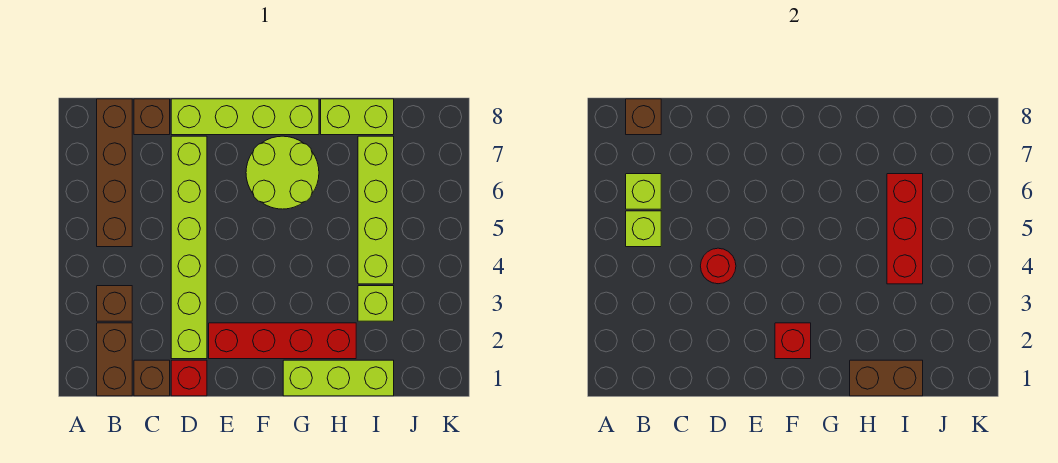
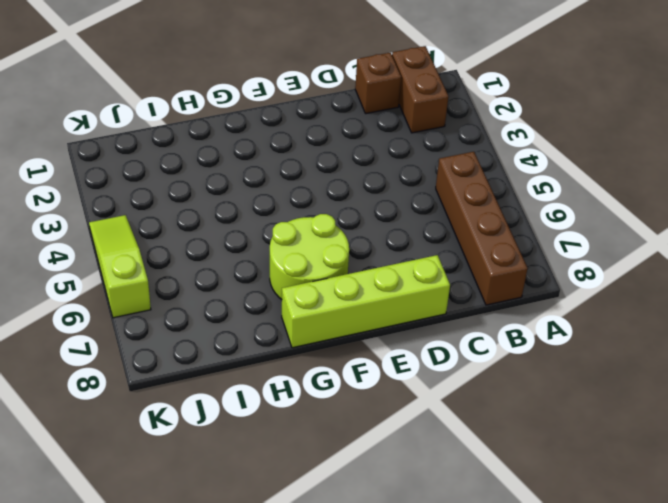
lime slope K4:K6 level 1 top 6 -> none
none -> brown brick B3 level 1
none -> brown brick C8 level 1
none -> red brick D1 level 1

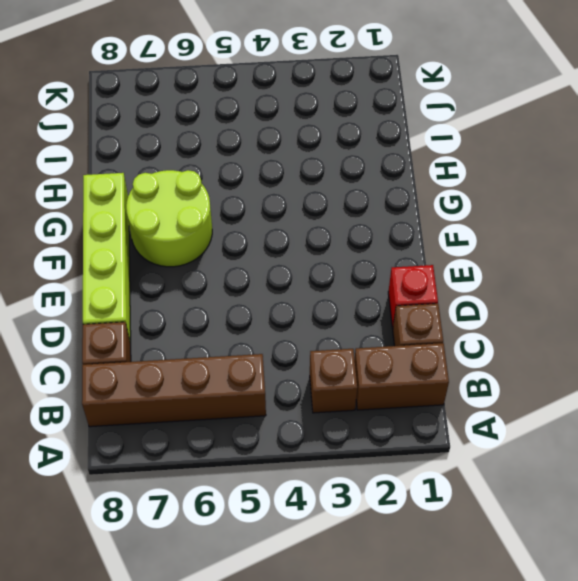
none -> lime brick D2:D7 level 1
none -> red brick E2:H2 level 1
none -> lime brick G1:I1 level 1

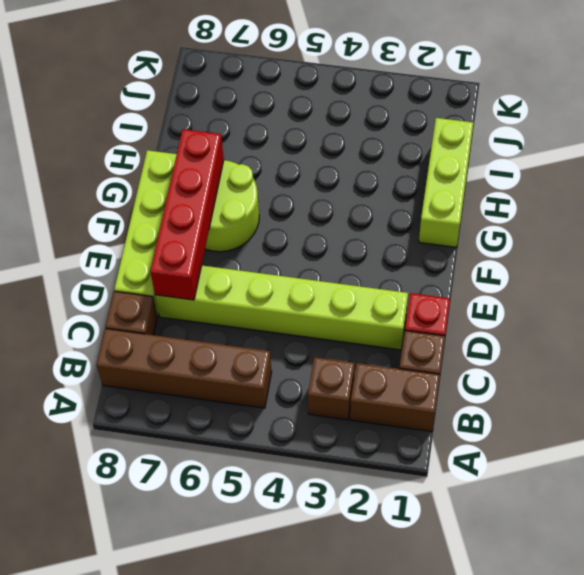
red brick D7:G7 level 2 -> red brick E2:H2 level 1
none -> lime brick H8:I8 level 1
none -> lime brick I3 level 1
none -> lime brick I4:I7 level 1

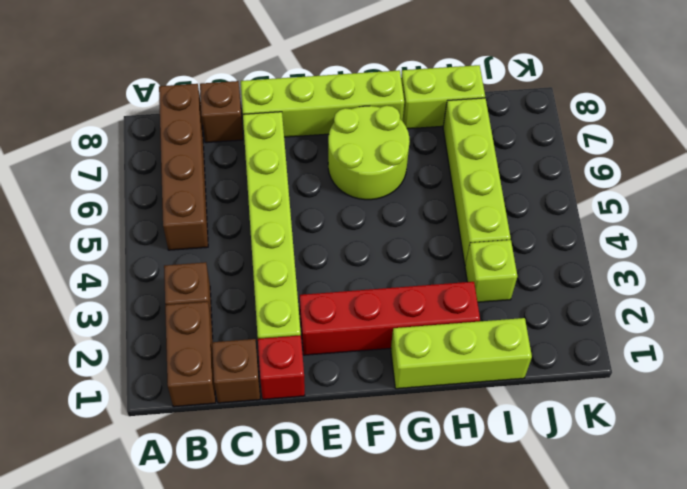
none -> lime brick B5 level 2
none -> lime brick B6 level 2
none -> brown brick B8 level 2

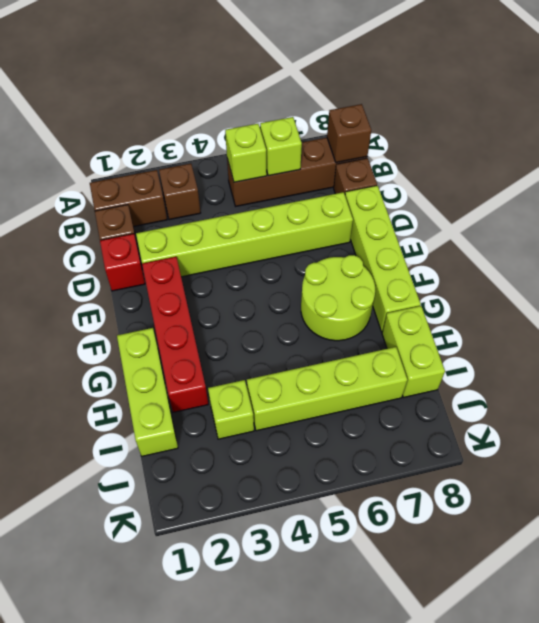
none -> red round brick D4 level 2
none -> red brick F2 level 2
none -> brown brick H1:I1 level 2

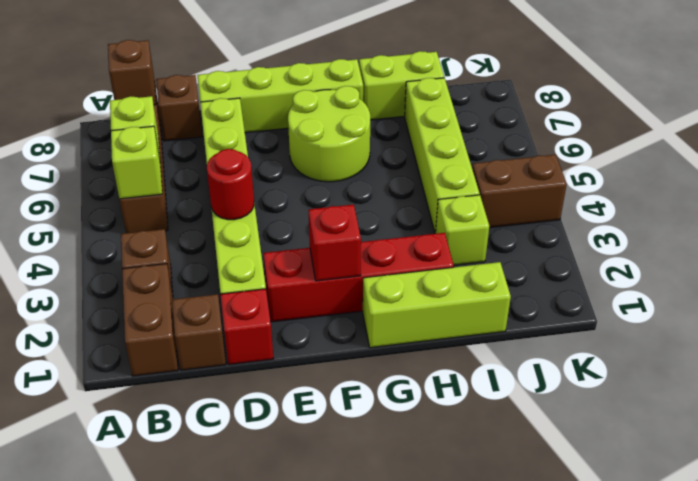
brown brick J4:K4 level 1 -> brown brick H1:I1 level 2
none -> red brick I4:I6 level 2

